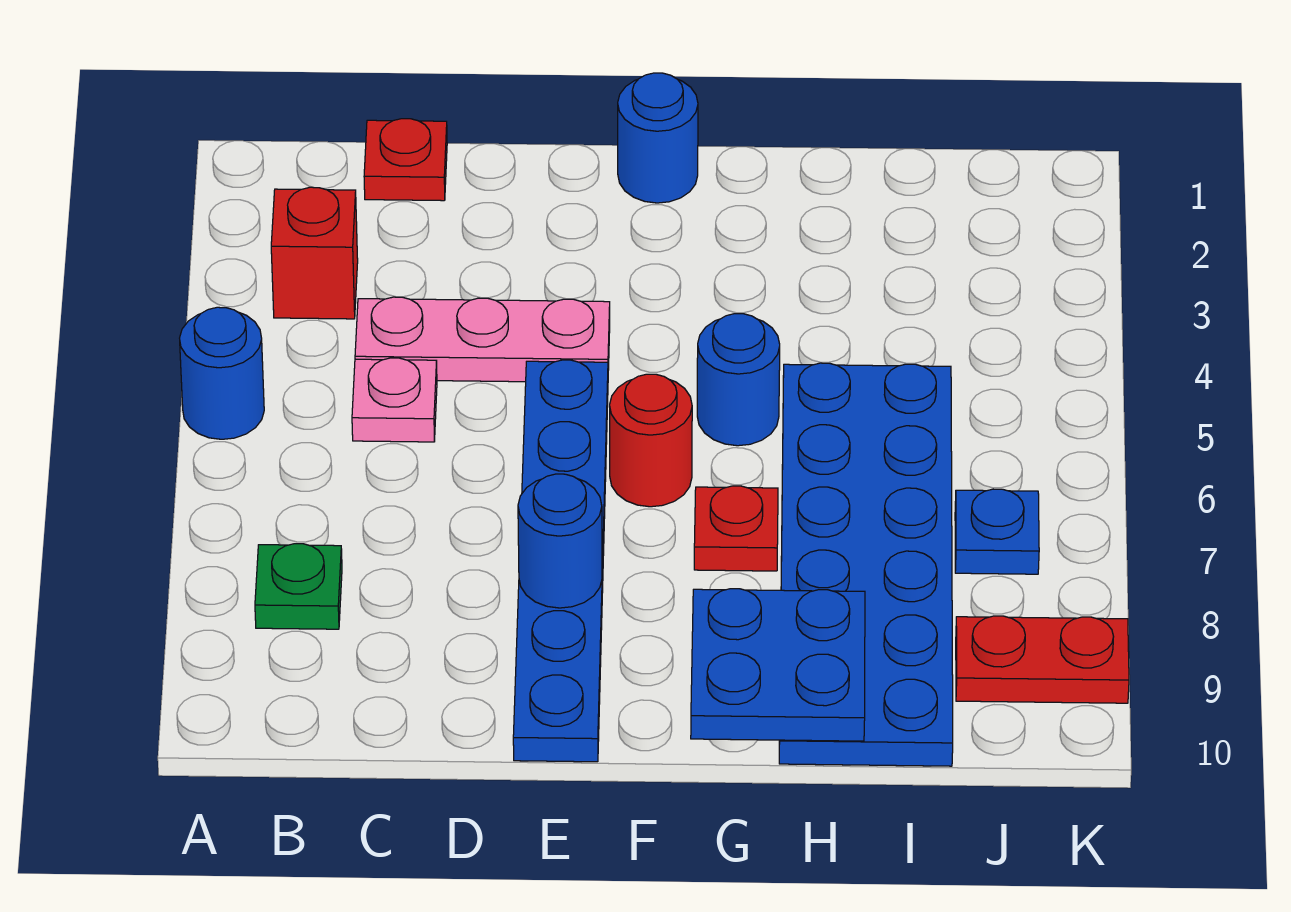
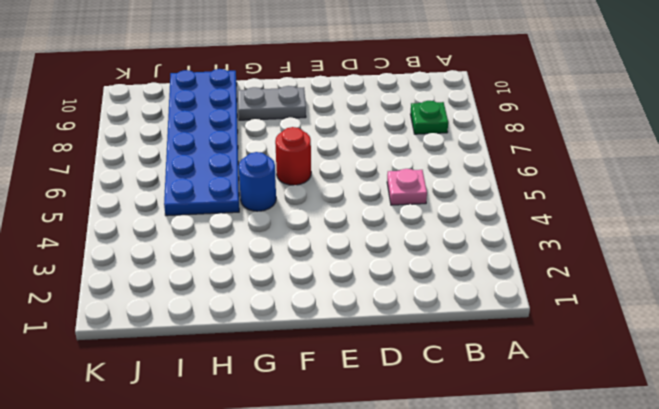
grey plate F9:G9 level 1 -> none
none -> blue round brick A5 level 1
none -> red brick B3 level 1
none -> red plate C1 level 1

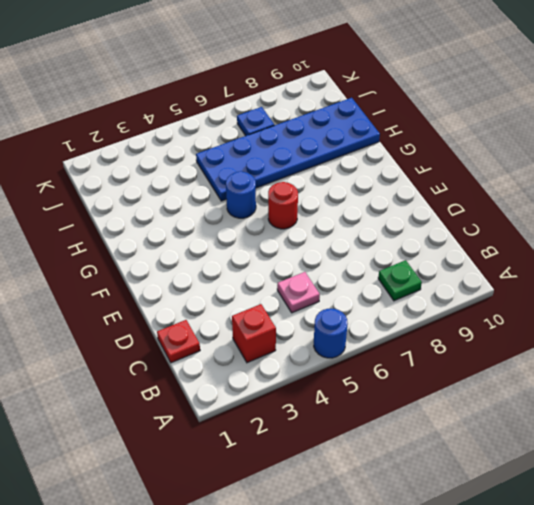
none -> pink plate C4:E4 level 1
none -> blue plate E5:E10 level 1
none -> blue round brick F1 level 1

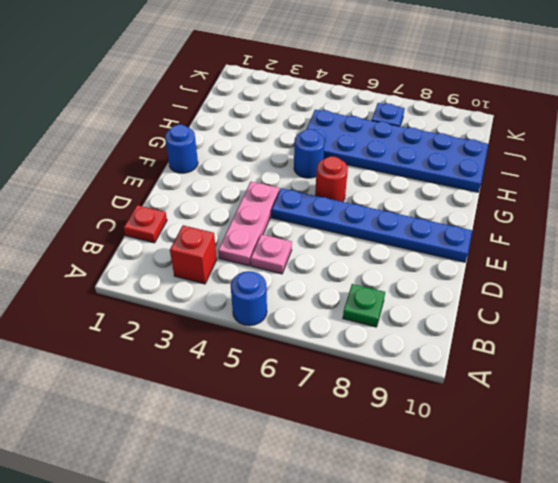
none -> red plate G7 level 1
none -> red plate J9:K9 level 1
none -> blue round brick E8 level 2

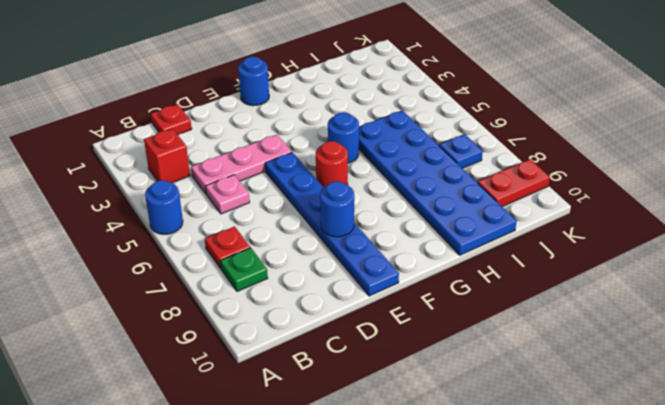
red plate B7 level 1 -> red plate G7 level 1
none -> blue plate G9:H10 level 2

